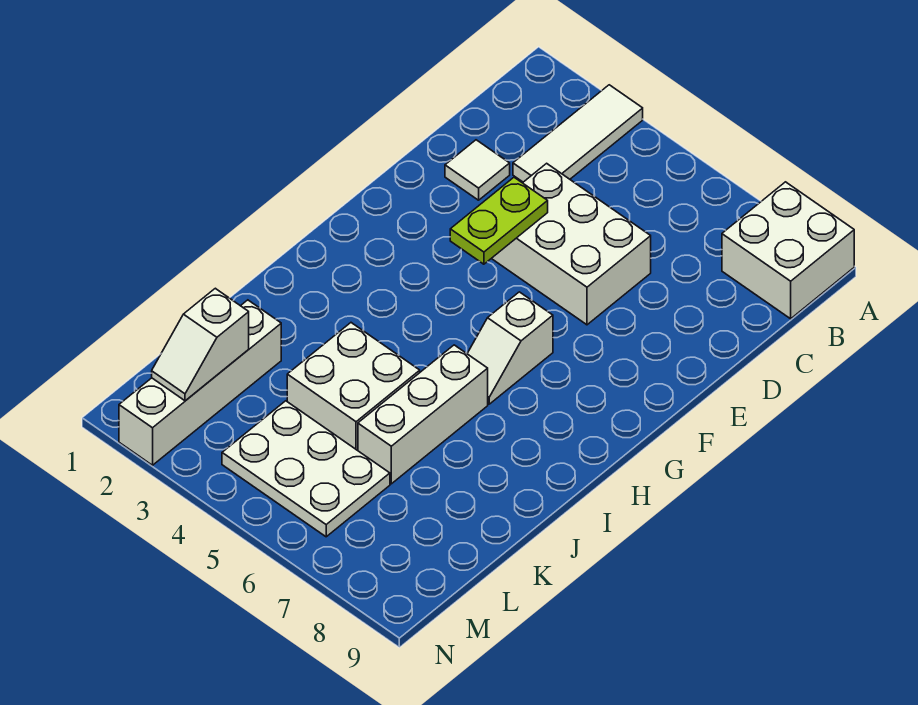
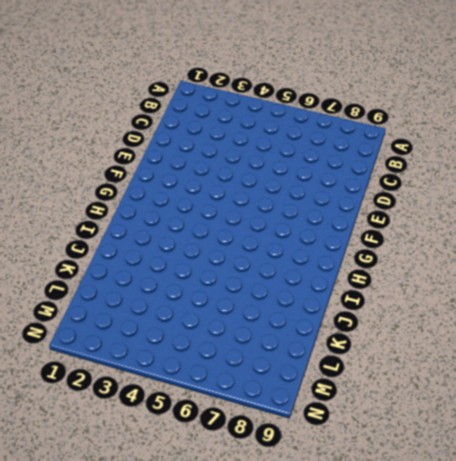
none -> white tile A3:C3 level 1
none -> white brick A8:B9 level 1

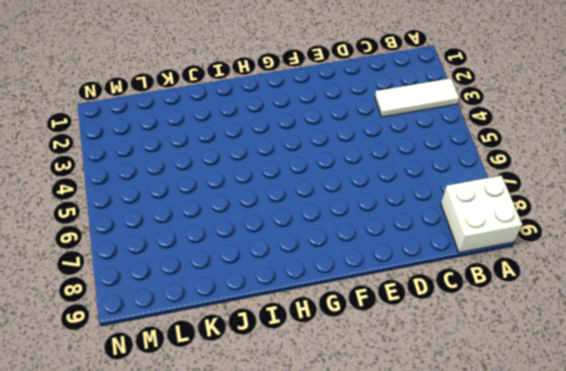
none -> white tile D2 level 1
none -> white brick D4:E6 level 1

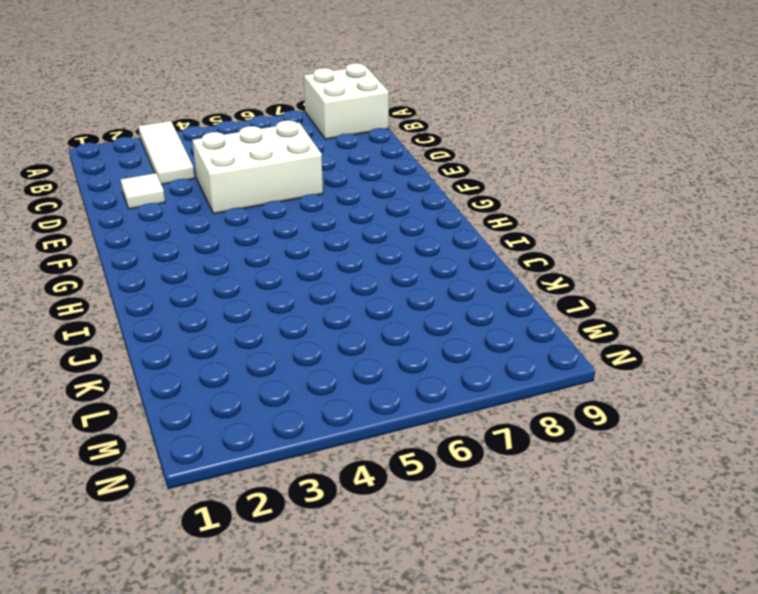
none -> white slope G6:H6 level 1 top G
none -> white brick I6:K6 level 1

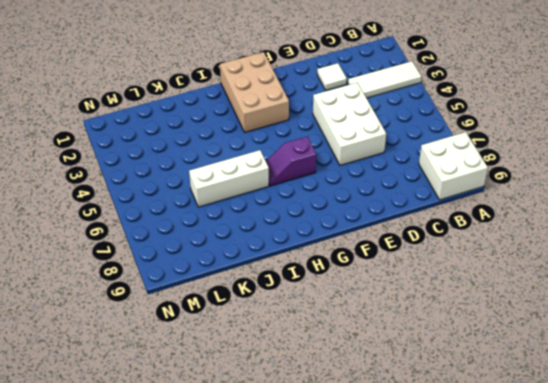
tan brick G1:H3 level 1 -> none
purple slope G6:H6 level 1 top G -> white slope G6:H6 level 1 top G
none -> white brick J4:K5 level 1
none -> white brick K2:N2 level 1

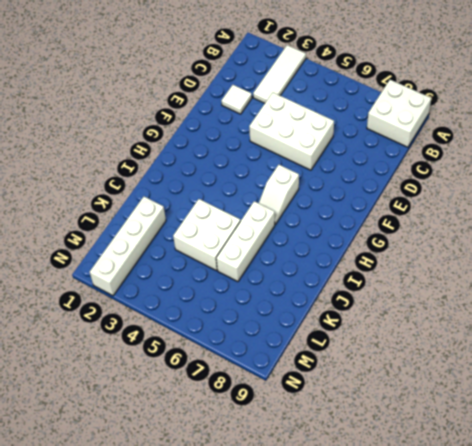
none -> white plate L4:M6 level 1
none -> lime plate E4:F4 level 2

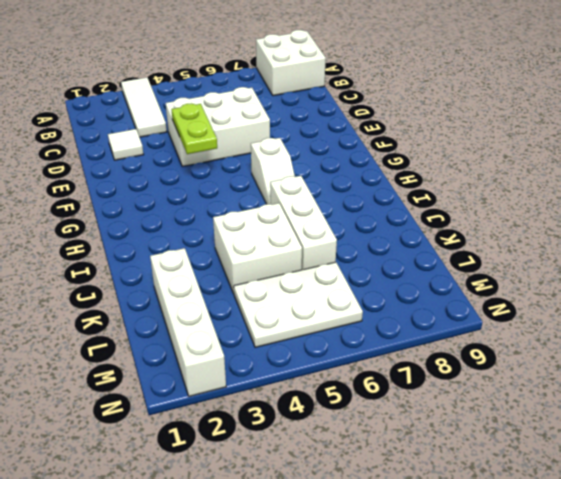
none -> white slope L2:M2 level 2 top L

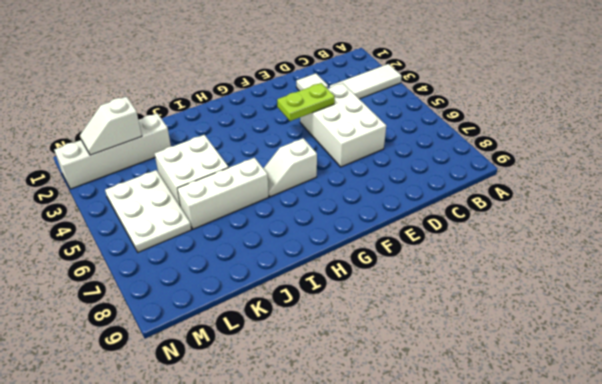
none -> white brick A8:B9 level 1

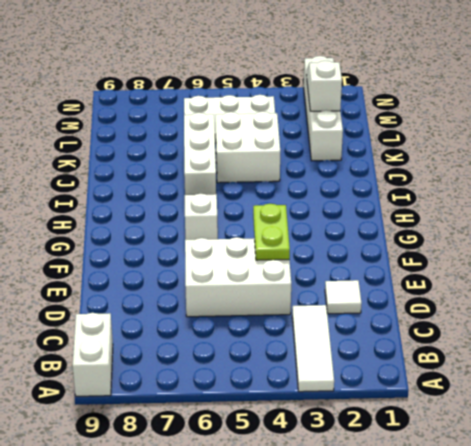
white brick A9:B9 level 1 -> white brick A8:B9 level 1

